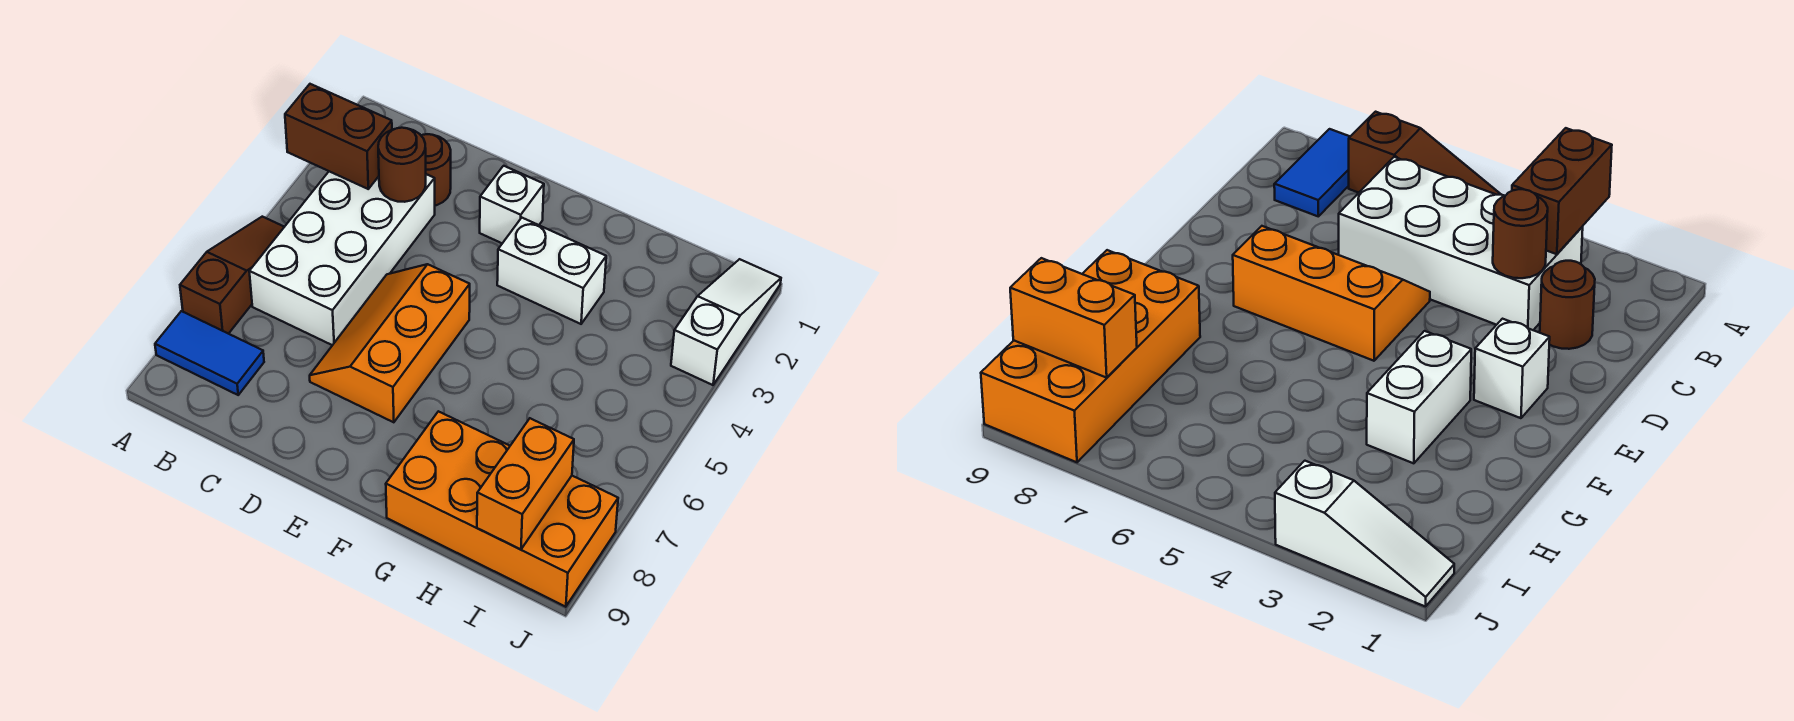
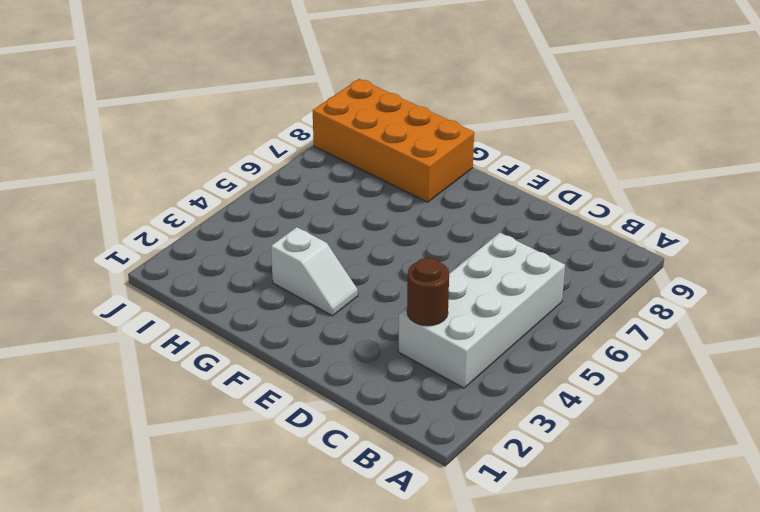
white slope F3:G3 level 1 top G -> white brick F3:G3 level 1
none -> brown slope A5:A7 level 1 top 7
none -> blue tile A8:B8 level 1
none -> brown round brick C2 level 1

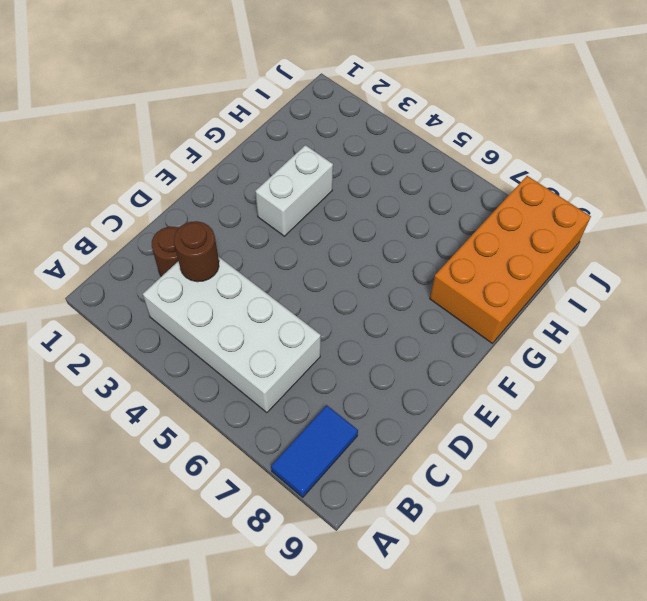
none -> brown slope A5:A7 level 1 top 7
none -> orange slope D5:E7 level 1 top E
none -> white brick E2 level 1

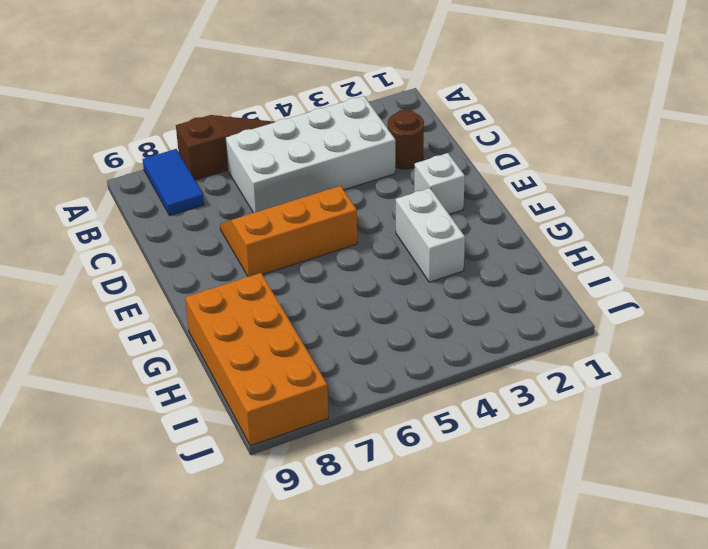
none -> white slope J1:J3 level 1 top 3
none -> brown brick A3:B3 level 2
none -> brown round brick C3 level 2

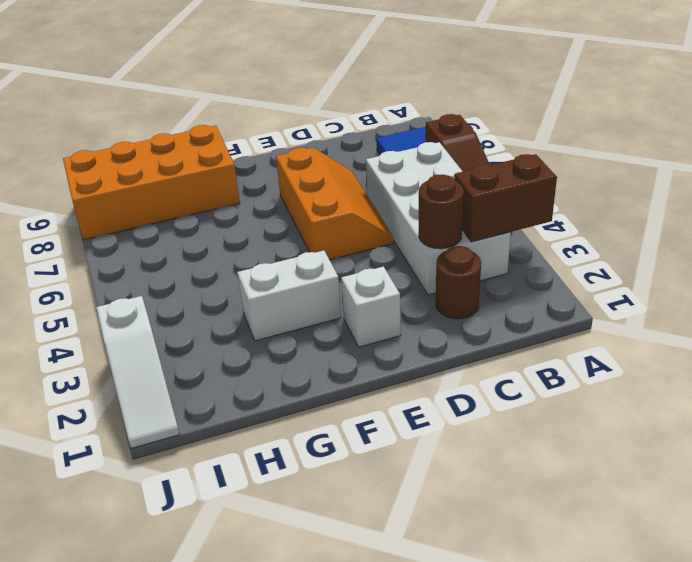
none -> orange brick I8:I9 level 2

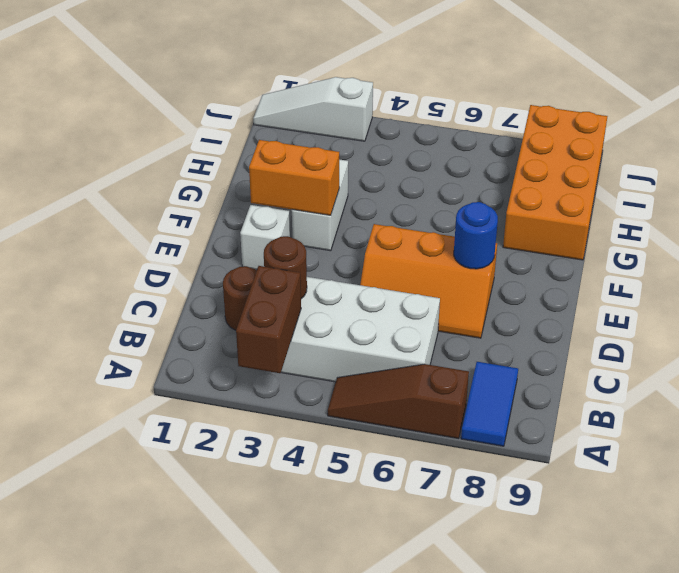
blue round brick E7 level 2 -> none
orange brick F2:F3 level 2 -> orange brick I8:I9 level 2

